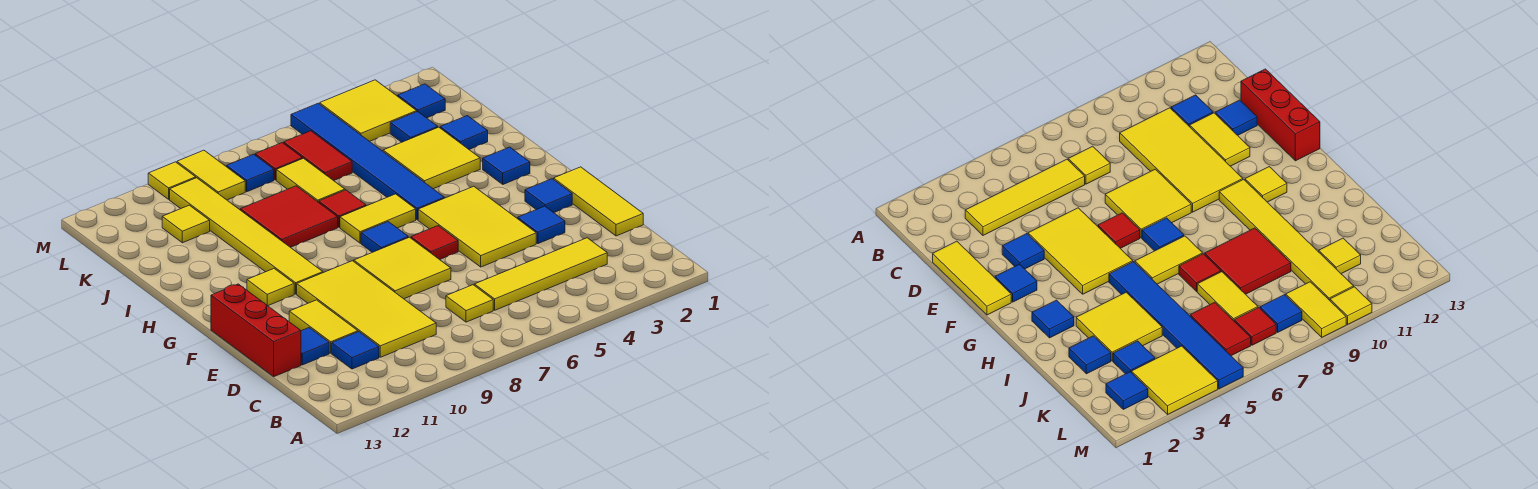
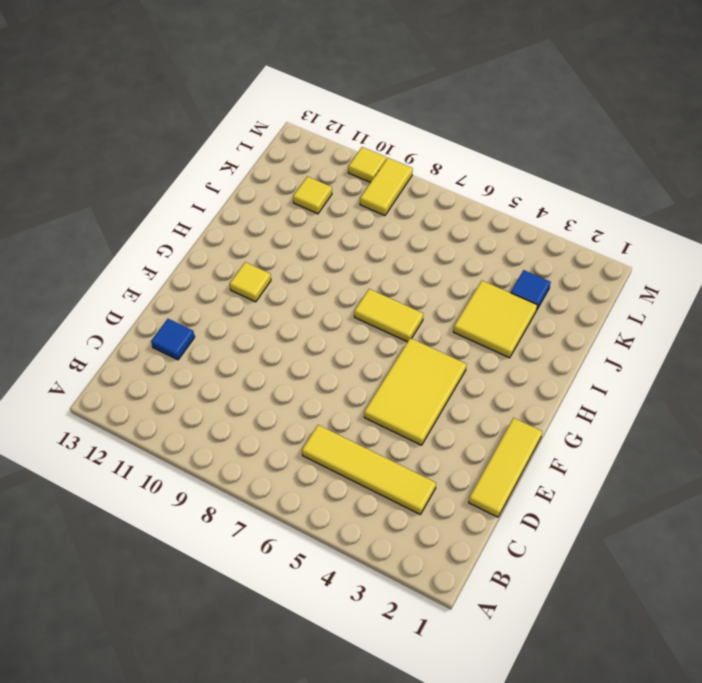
none -> yellow tile C7 level 1
none -> yellow tile C9:F10 level 1
none -> blue tile C11 level 1
none -> yellow tile D11:E11 level 1

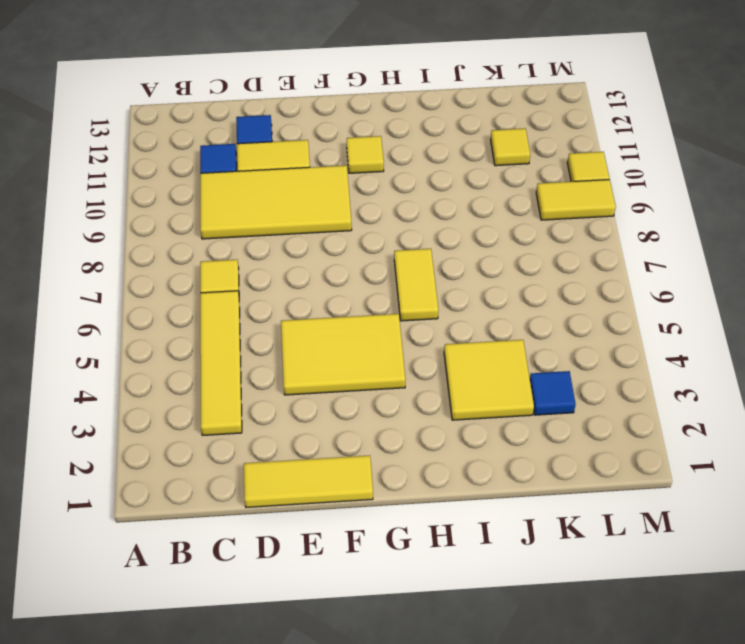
none -> red brick D13:F13 level 1
none -> blue tile E3 level 1
none -> yellow tile E7:F8 level 1
none -> blue tile F2 level 1

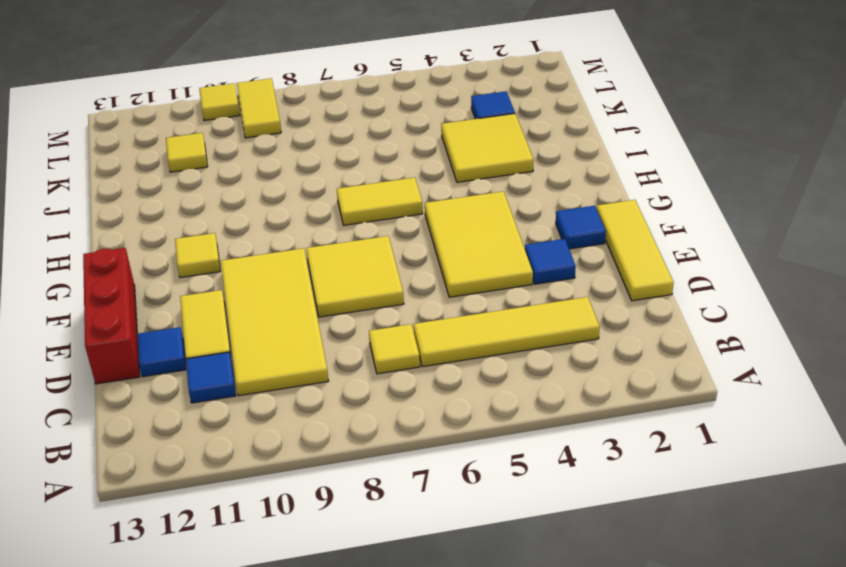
none -> red tile F6 level 1
none -> blue tile G7 level 1
none -> yellow tile G10:L10 level 1
none -> blue tile H2 level 1

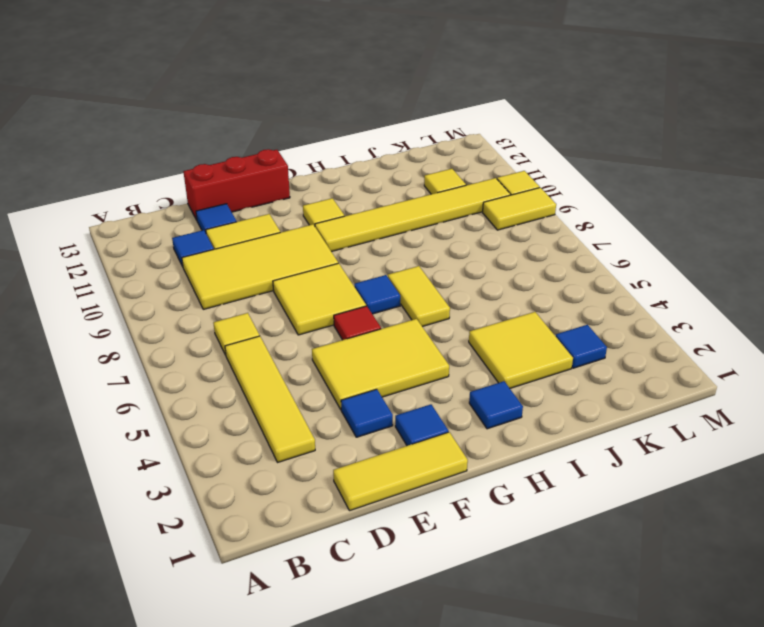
none -> blue tile H5:M5 level 1
none -> red tile I7 level 1
none -> red tile I8:J9 level 1
none -> blue tile J2 level 1

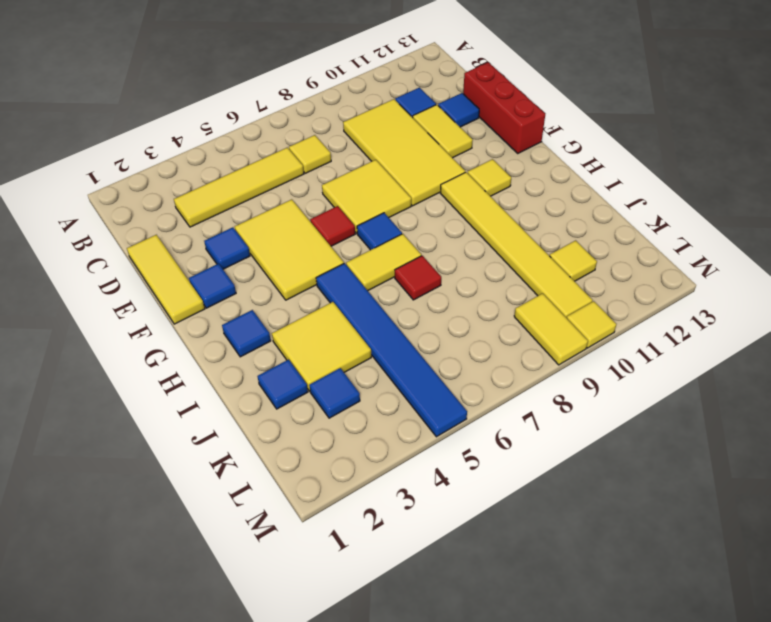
none -> red tile I8:J9 level 1
none -> yellow tile J7:K7 level 1
none -> red tile K6:L6 level 1
none -> blue tile L2 level 1

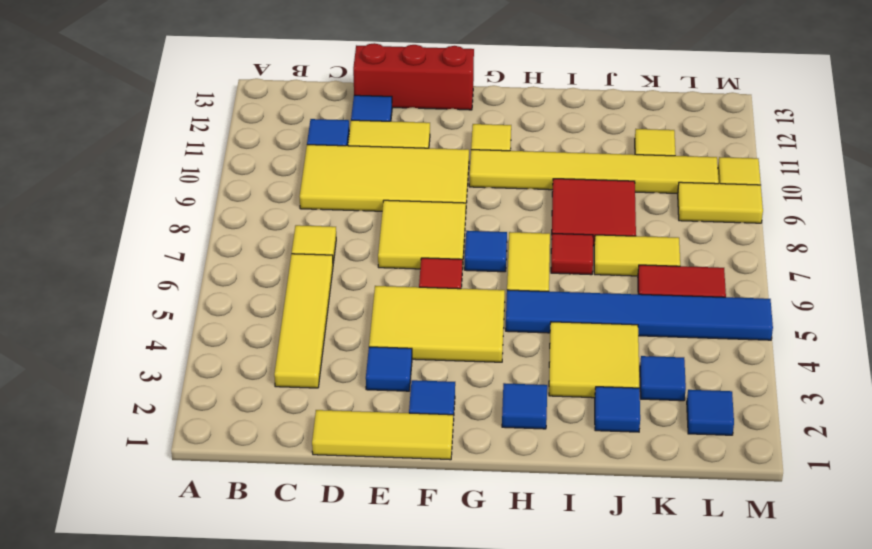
none -> yellow tile L3:M4 level 1
none -> red tile L7 level 1
none -> blue tile L8 level 1

